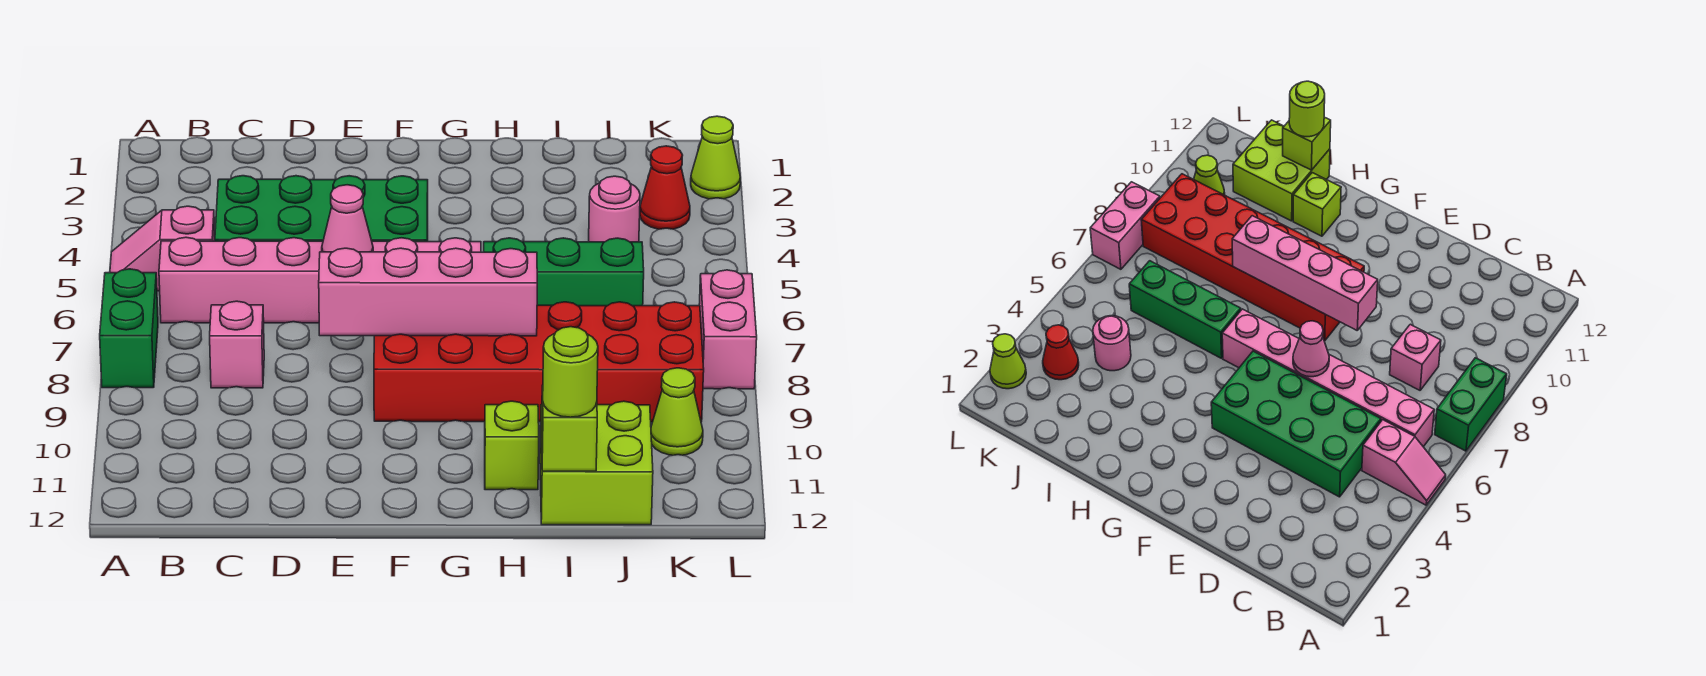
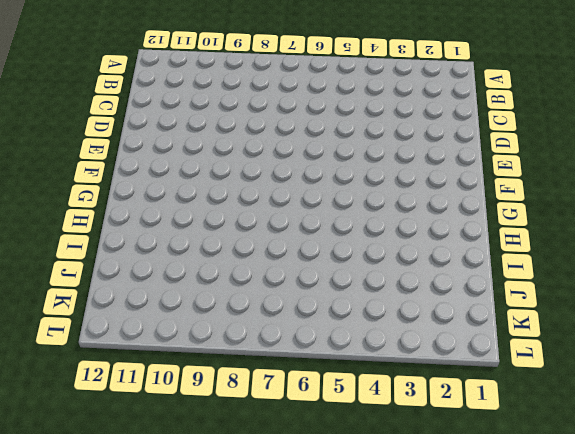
none -> pink slope A5:B5 level 1 top B
none -> green brick A7:A8 level 1
none -> pink brick B6:G6 level 1

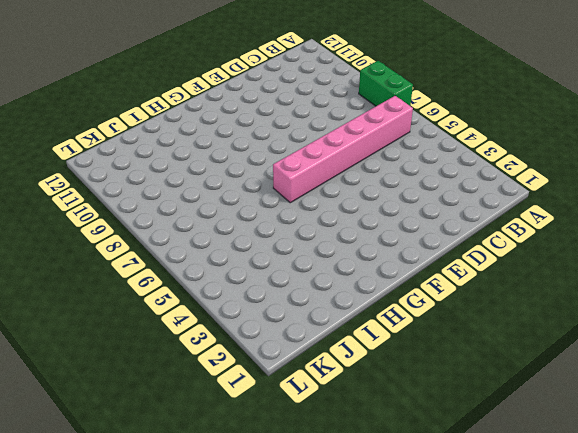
none -> pink slope A5:B5 level 1 top B
none -> green brick C4:F5 level 1
none -> pink brick C8 level 1

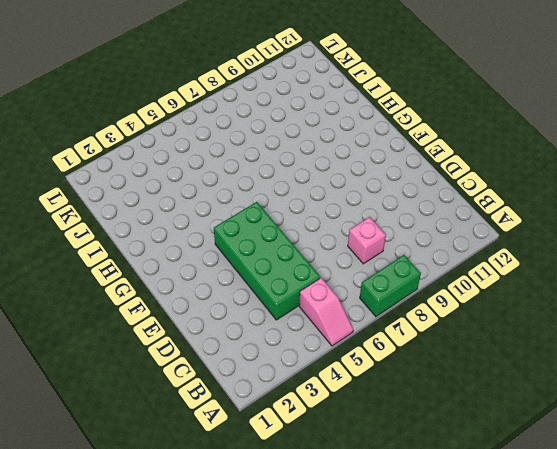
none -> pink brick B6:G6 level 1
none -> red brick F8:K9 level 1
none -> green brick H6:J6 level 1

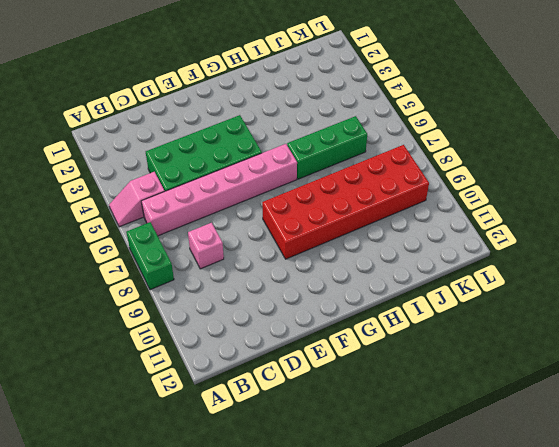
none -> lime brick H11 level 1
none -> lime brick I11:J12 level 1
none -> pink round brick J4 level 1

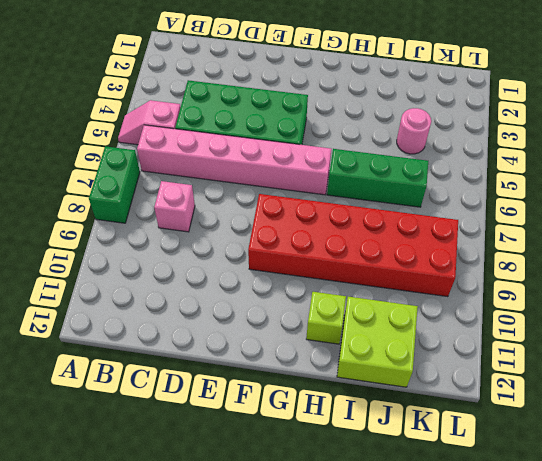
none -> red cone K3 level 1
none -> lime cone K10 level 1
none -> lime cone L2 level 1

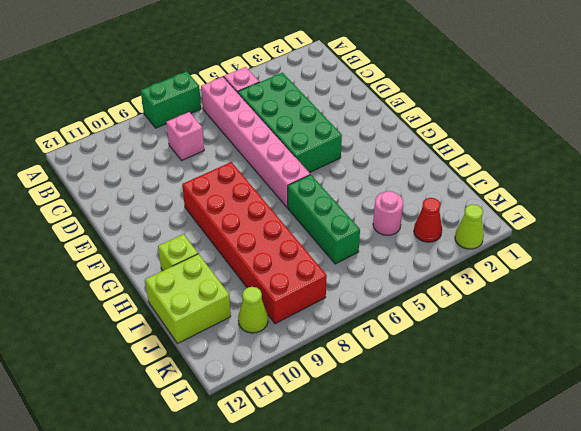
none -> pink brick L7:L8 level 1
none -> pink cone E6 level 2
none -> pink brick E8:H8 level 2

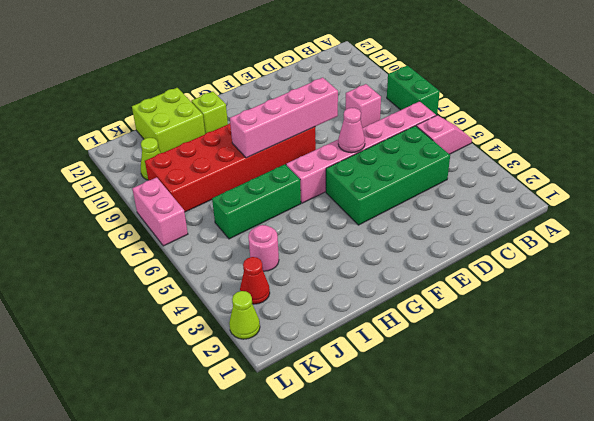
none -> lime brick I12 level 2
none -> lime round brick I12 level 3

